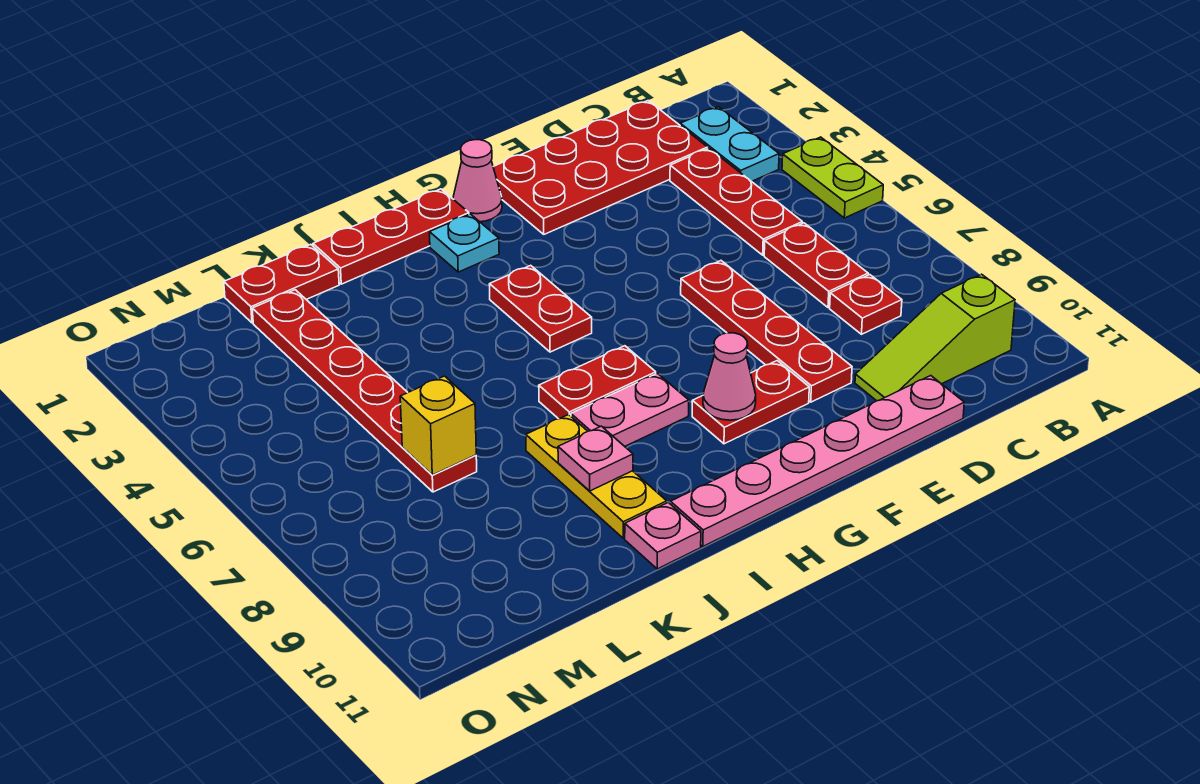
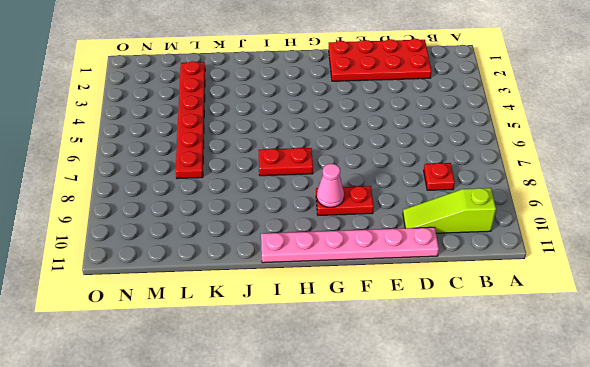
none -> lime plate A4:A5 level 1
none -> cyan plate B2:B3 level 1
none -> red plate C3:C5 level 1

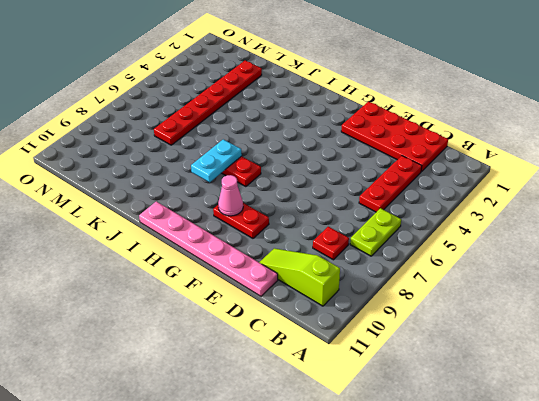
lime plate B6:B7 level 1 -> lime plate A4:A5 level 1
cyan plate I7:I8 level 2 -> cyan plate B2:B3 level 1
none -> red plate C6:C7 level 1
none -> red plate E6:E9 level 1
none -> pink cone G1 level 1

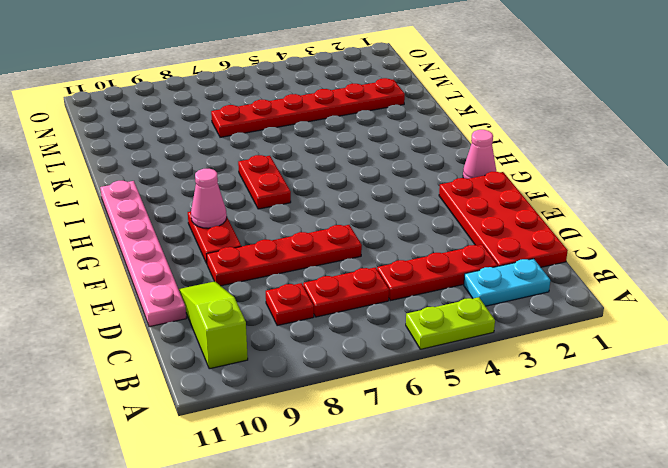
none -> red plate H1:J1 level 1
none -> cyan plate H2 level 1
none -> red plate H4:H5 level 1

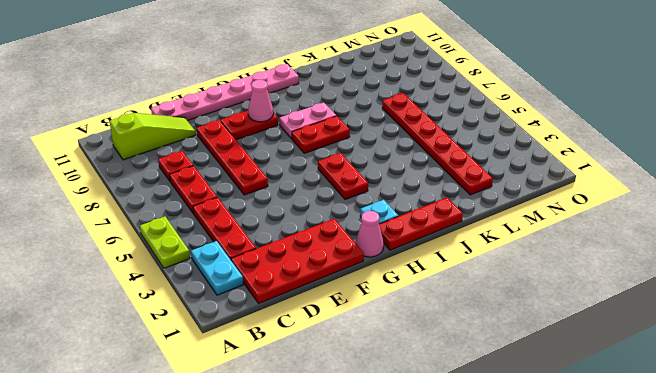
none -> yellow plate J8:J10 level 1
none -> pink plate J11 level 1
none -> red plate K1:L1 level 1

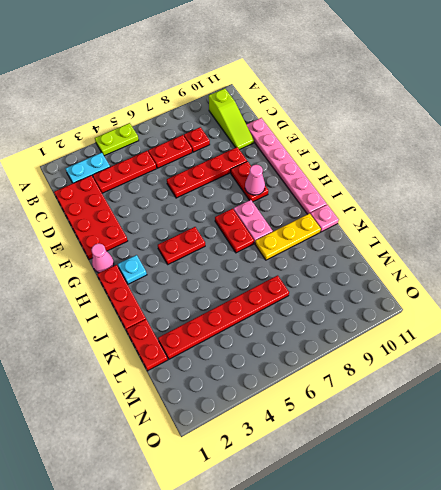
none -> pink plate J9 level 2
none -> yellow brick L7 level 2

